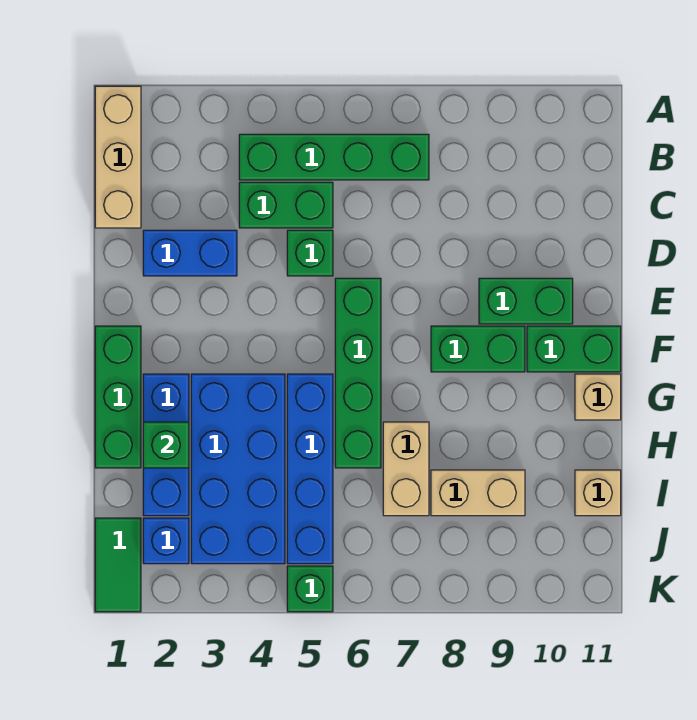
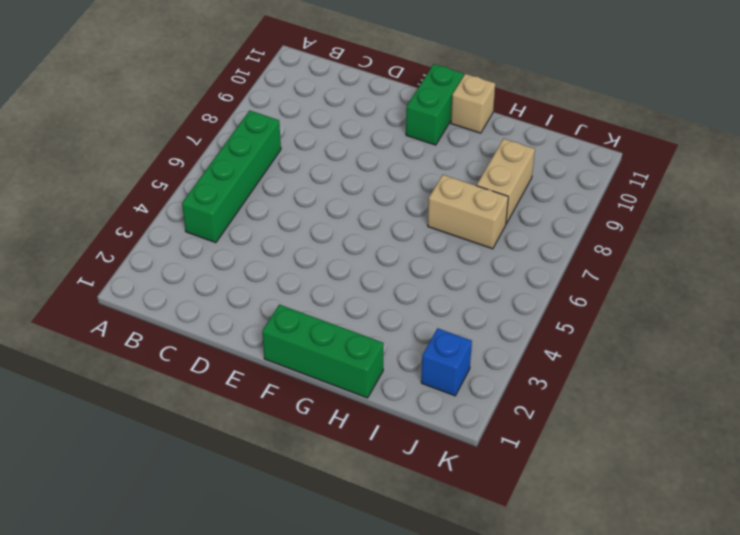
none -> tan brick A1:C1 level 1
none -> green brick C4:C5 level 1
none -> blue brick D2:D3 level 1

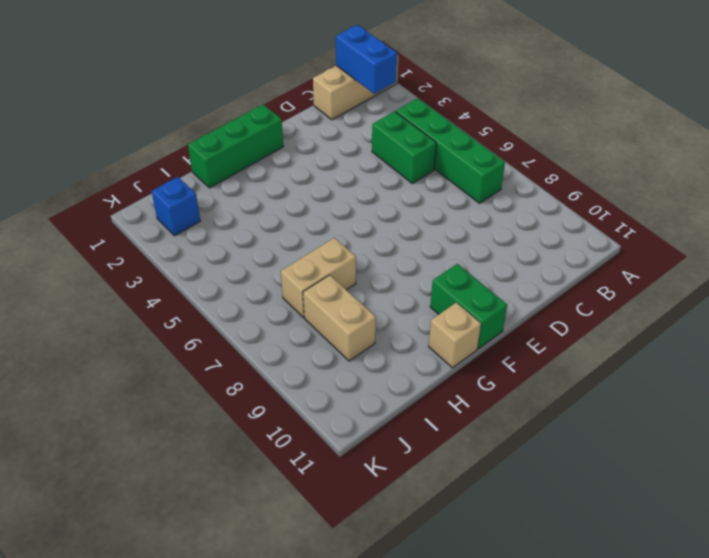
blue brick B1:B2 level 2 -> blue brick D2:D3 level 1
none -> green brick D5 level 1
none -> green brick E6:H6 level 1
none -> green brick E9:E10 level 1

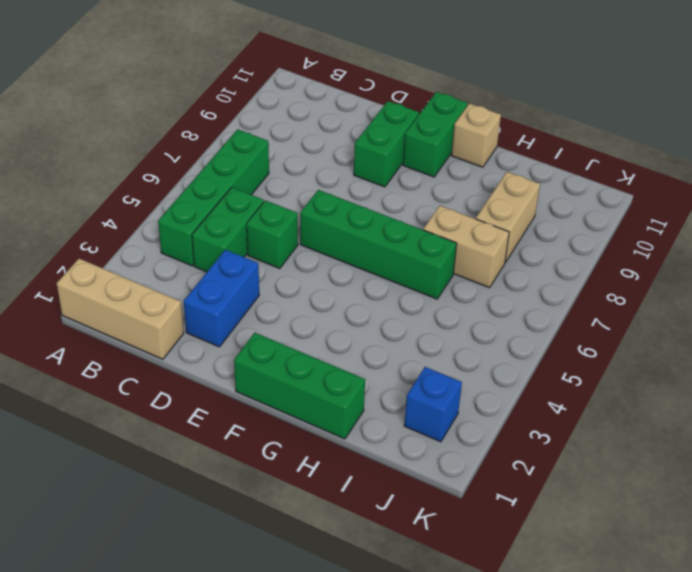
none -> green brick F8:F9 level 1
none -> blue brick G2:I2 level 1
none -> blue brick G3:J4 level 1

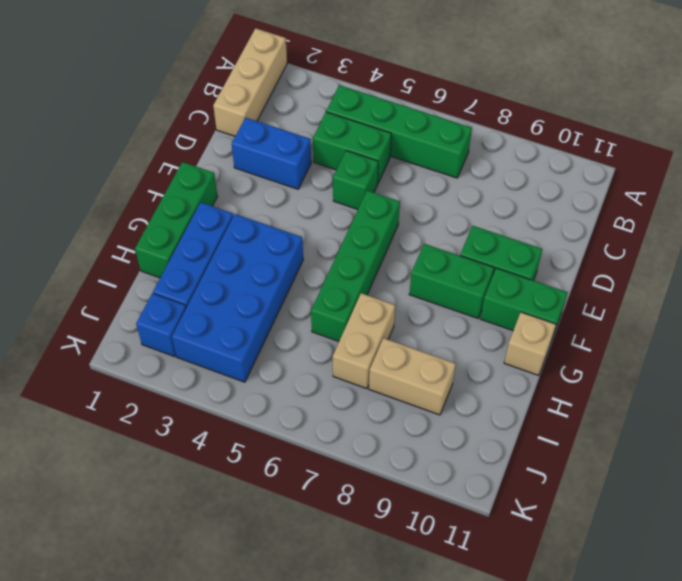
none -> blue brick G5:J5 level 1
none -> tan brick I11 level 1
none -> green tile J1:K1 level 1

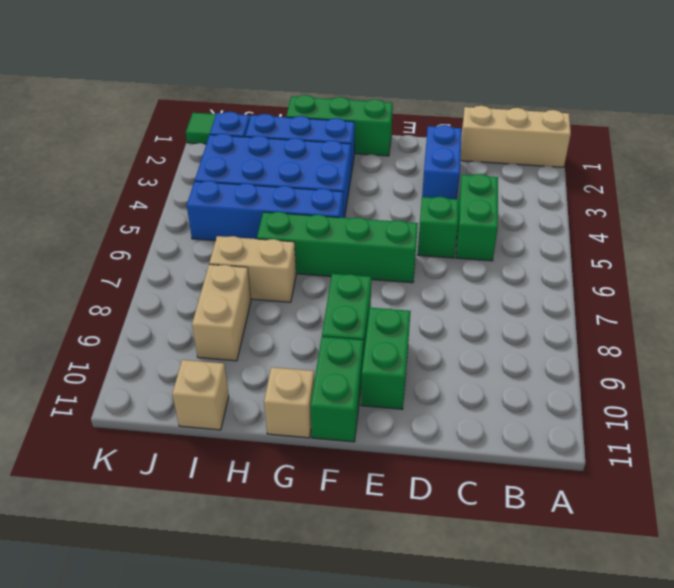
none -> green brick B4:B7 level 1
none -> green brick K5 level 1
none -> green brick H2 level 2

